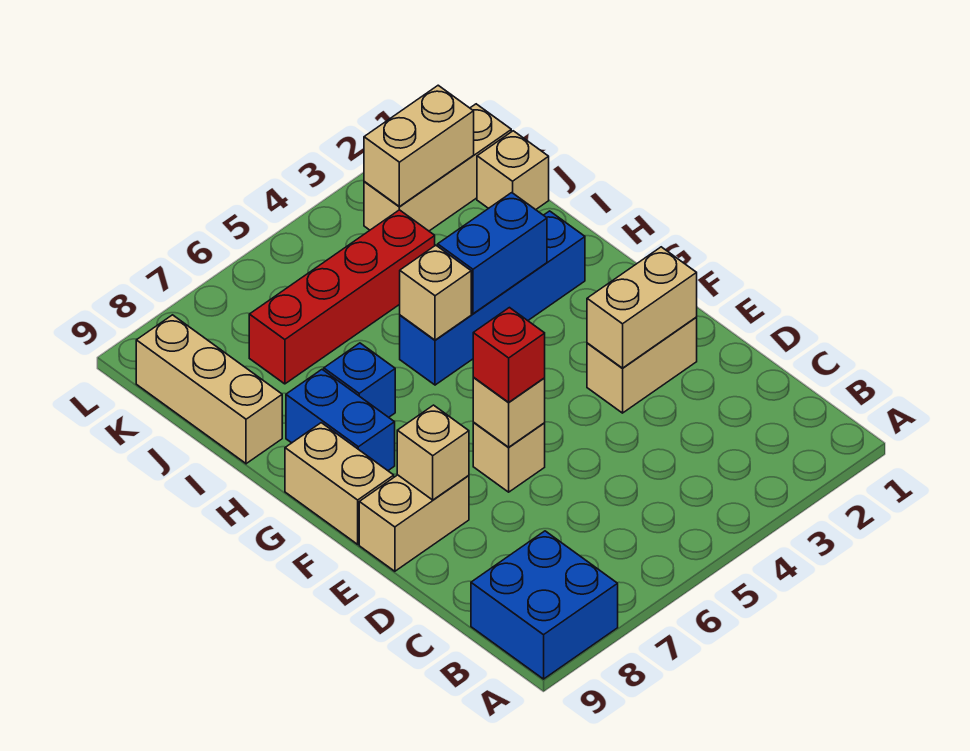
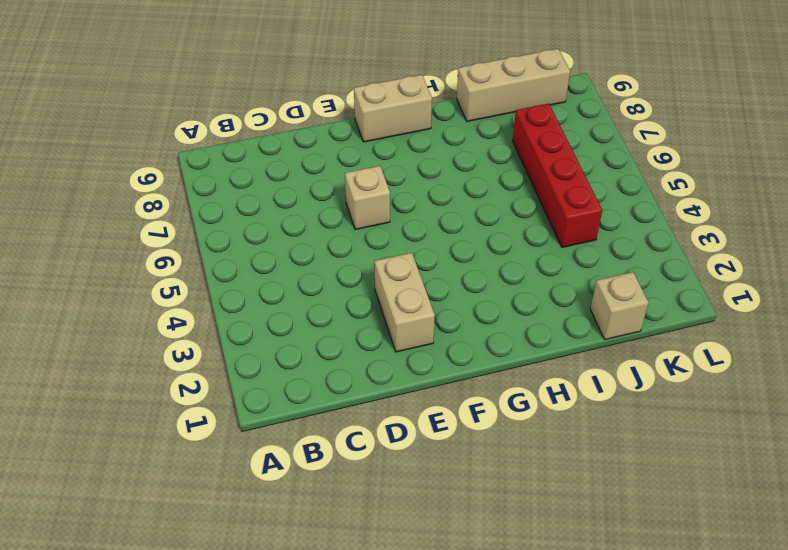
none -> blue brick A8:B9 level 1
none -> tan brick E8:E9 level 1
none -> blue brick G8:H8 level 1

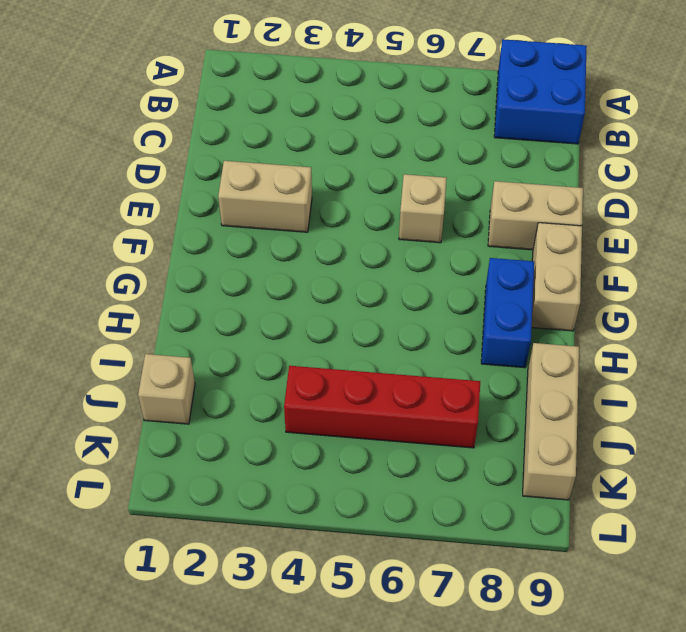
none -> blue brick H2:H5 level 1
none -> blue brick H7 level 1
none -> tan brick K1:K3 level 1

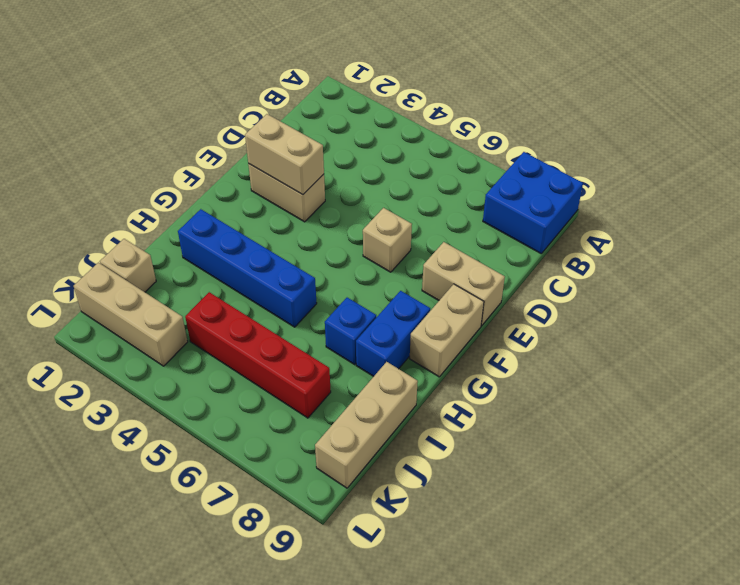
none -> tan brick E6 level 2
none -> tan brick E8 level 2
none -> blue brick H3:H4 level 2

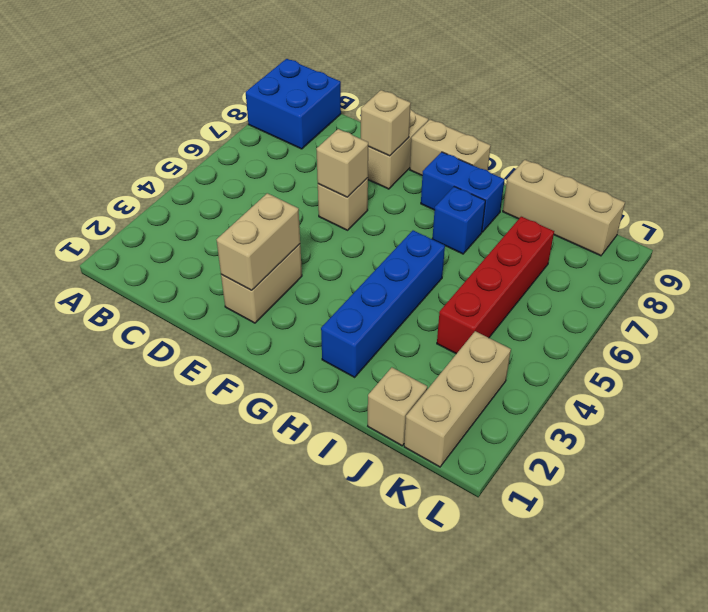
none -> blue brick H3:H4 level 2
none -> tan brick H5 level 2
none -> tan brick K2:K3 level 2

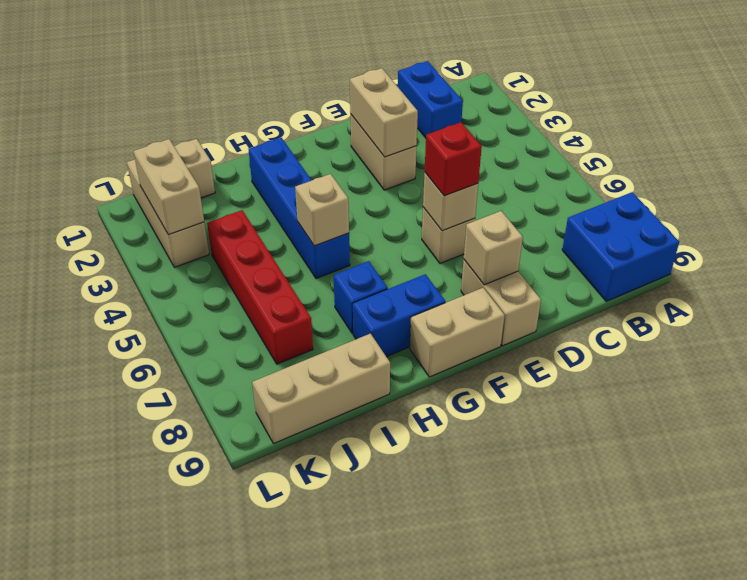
blue brick C1:C2 level 1 -> blue brick H3:H4 level 2

